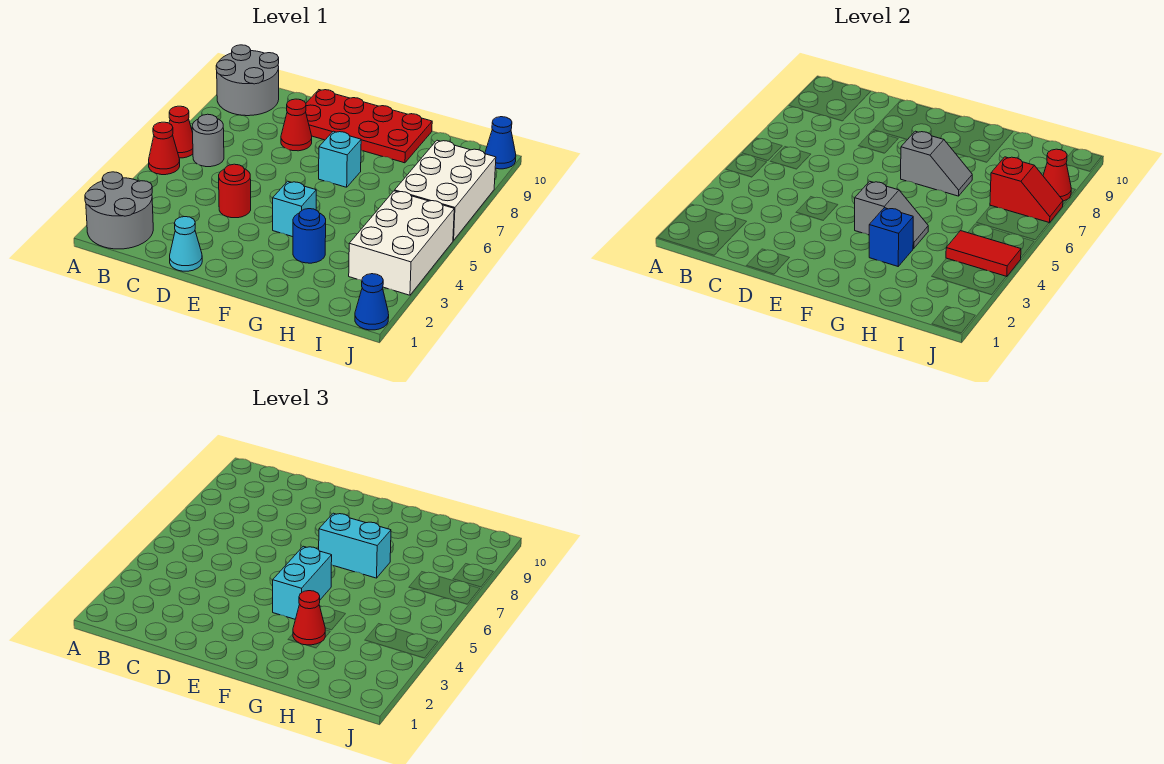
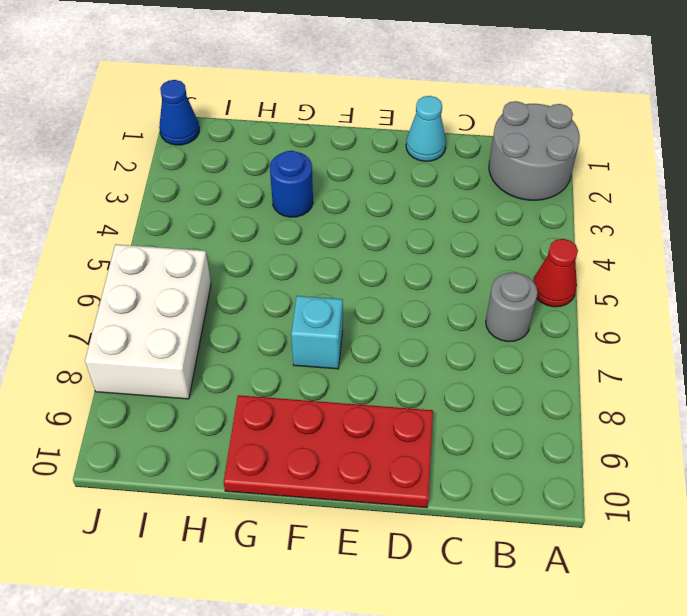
none -> red cone A6 level 1
none -> grey round brick A9:B10 level 1
none -> red round brick D4 level 1

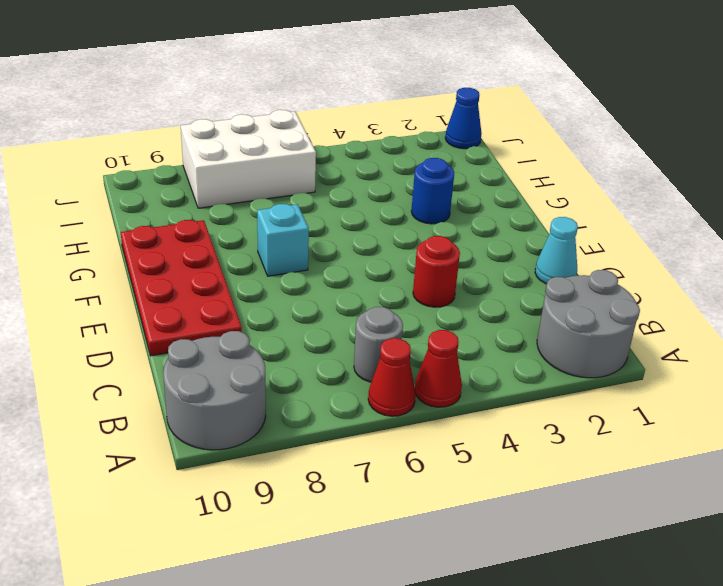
none -> red cone D8 level 1
none -> cyan brick F4 level 1
none -> white brick I3:J5 level 1

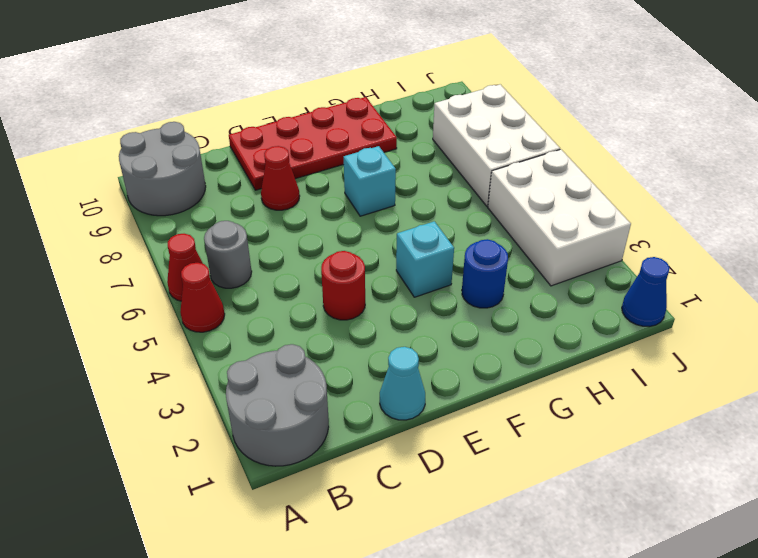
none -> blue cone J10 level 1
none -> grey slope F4:G4 level 2 top F
none -> grey slope F7:G7 level 2 top F

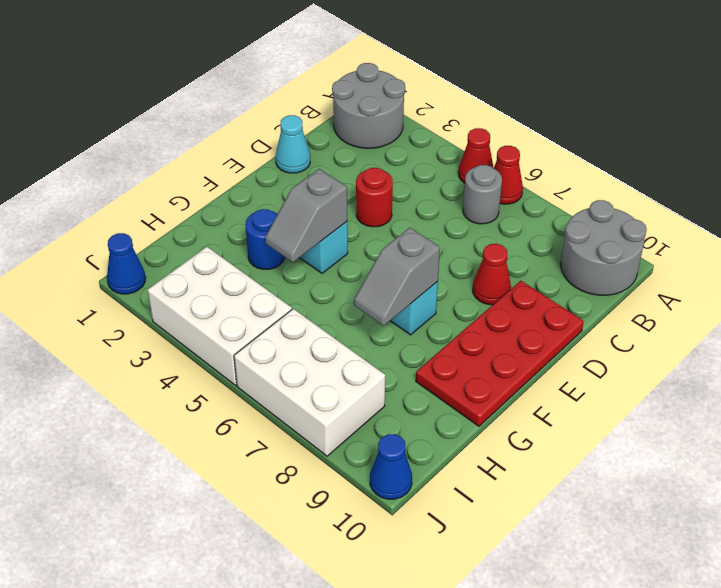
none -> blue brick G3 level 2
none -> red tile I4:J4 level 2
none -> red slope I7:J7 level 2 top I

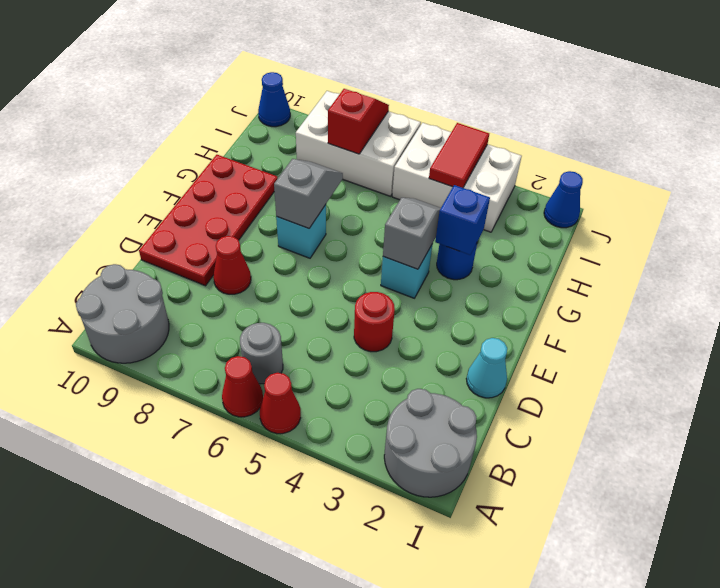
none -> red cone J8 level 2
none -> cyan brick F4:F5 level 3
none -> cyan brick F7:G7 level 3

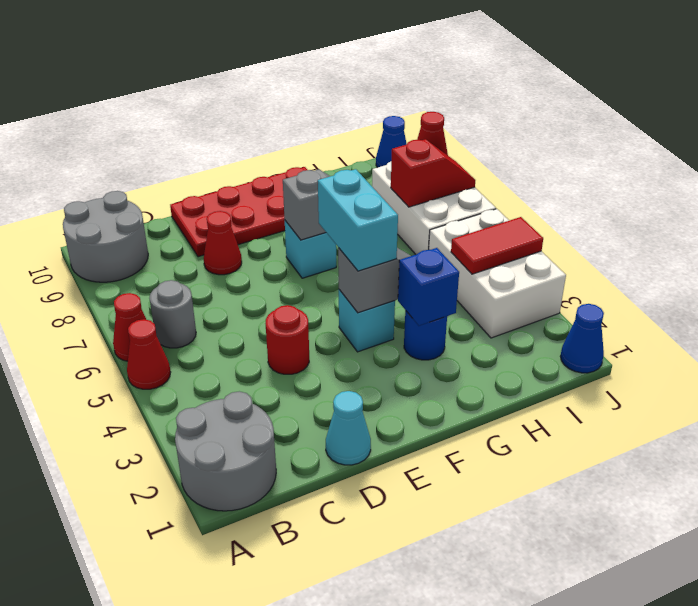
none -> cyan brick F7:G7 level 3
none -> red cone G3 level 3

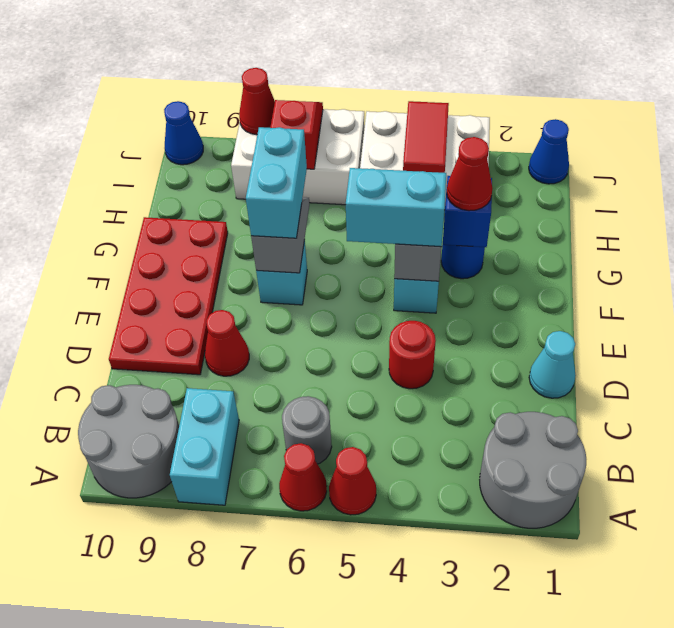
cyan brick A8:B8 level 1 -> none

